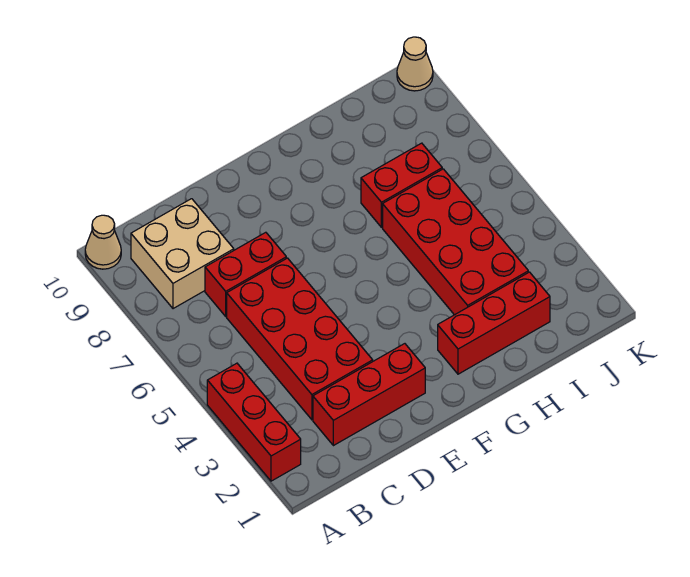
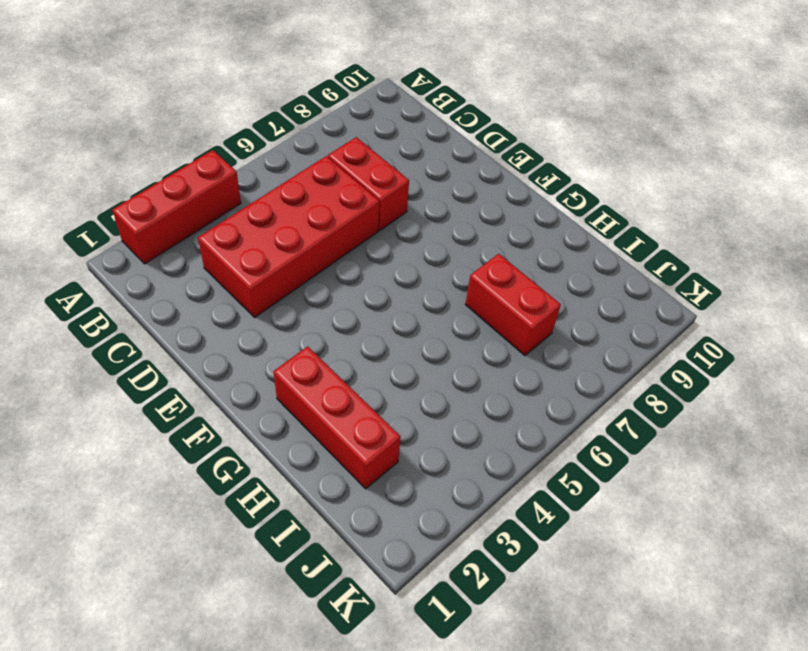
none -> tan cone A10 level 1
none -> tan brick B8:C9 level 1

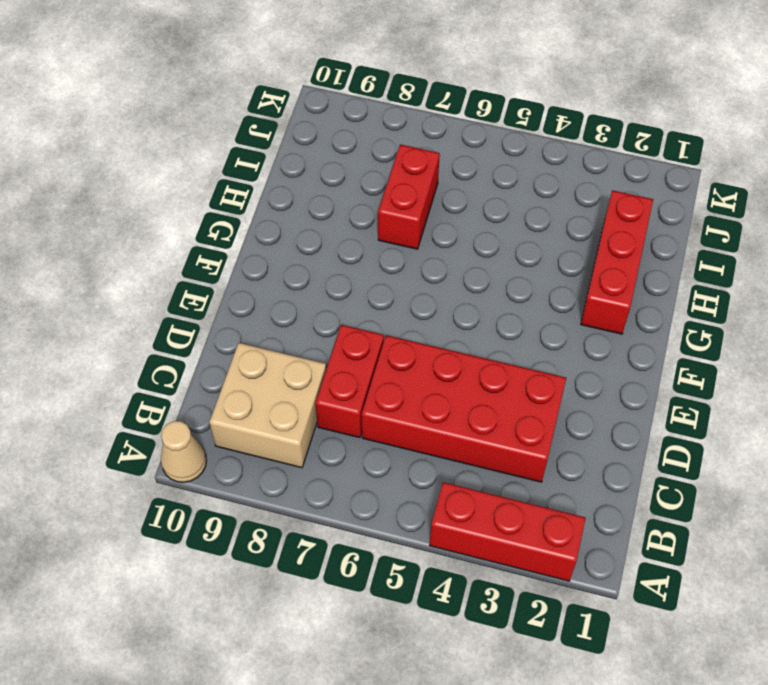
none -> red brick C2:E2 level 1
none -> red brick H3:I6 level 1

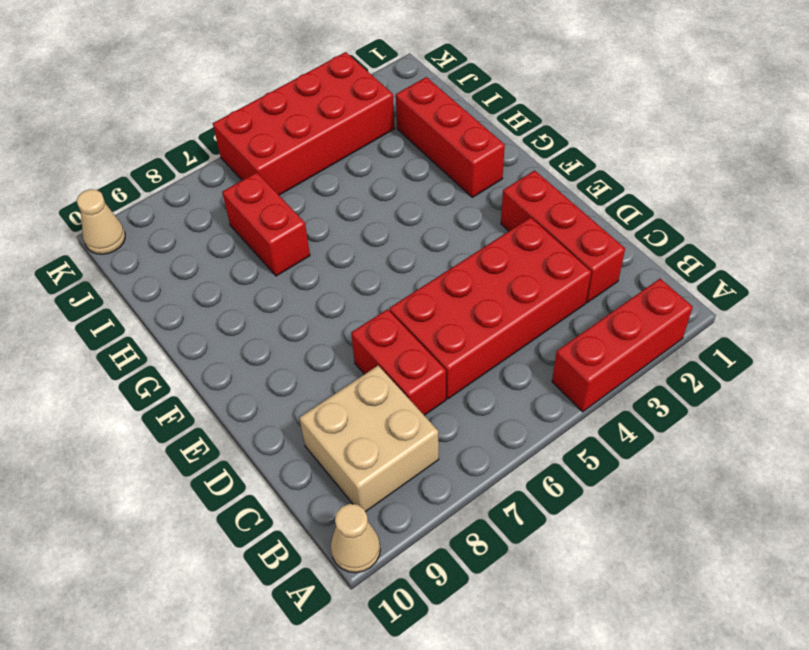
red brick J3:K6 level 1 -> red brick H3:I6 level 1

